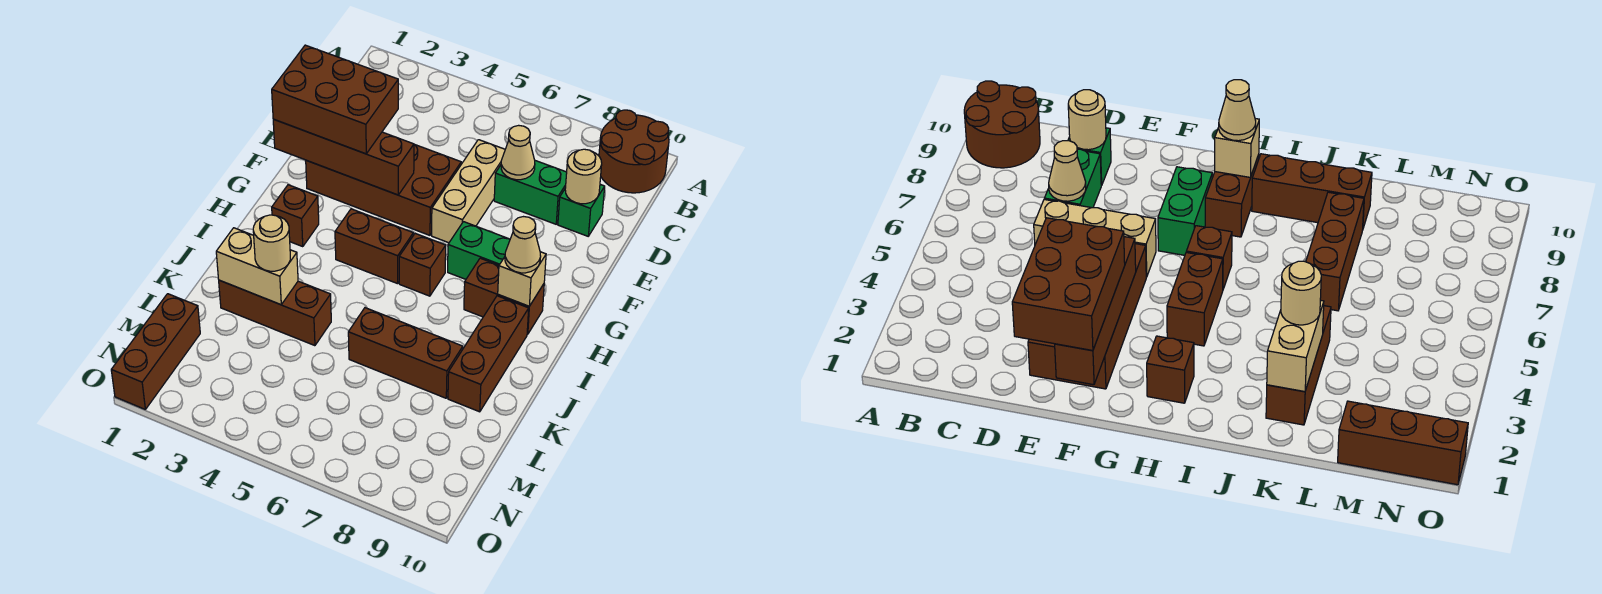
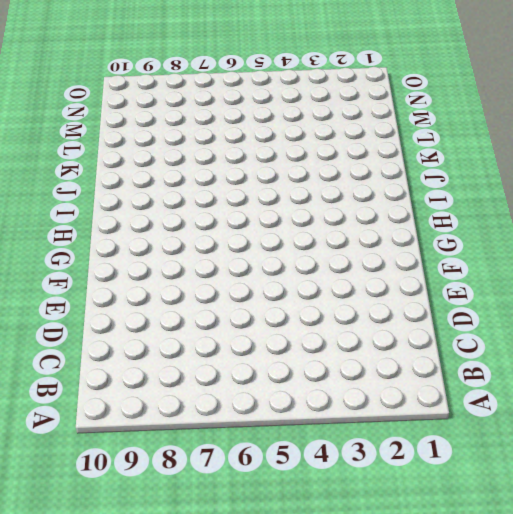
none -> brown round brick A9:B10 level 1
none -> tan brick D6:F6 level 1
none -> green brick D7:D8 level 1

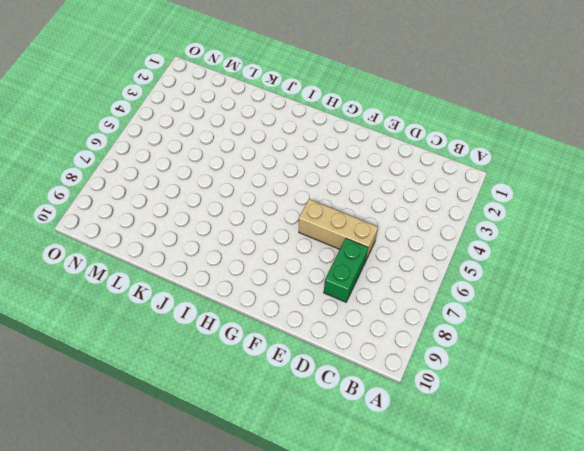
none -> brown round brick A9:B10 level 1
none -> green brick D9 level 1
none -> brown brick E2:F5 level 1

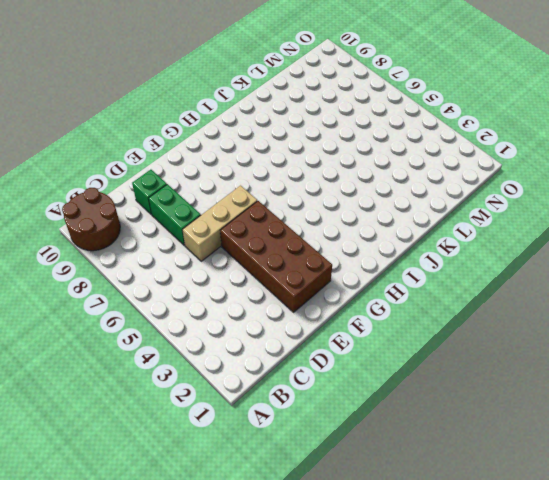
none -> green brick G7:G8 level 1
none -> brown brick H2 level 1
none -> brown brick H4:H5 level 1

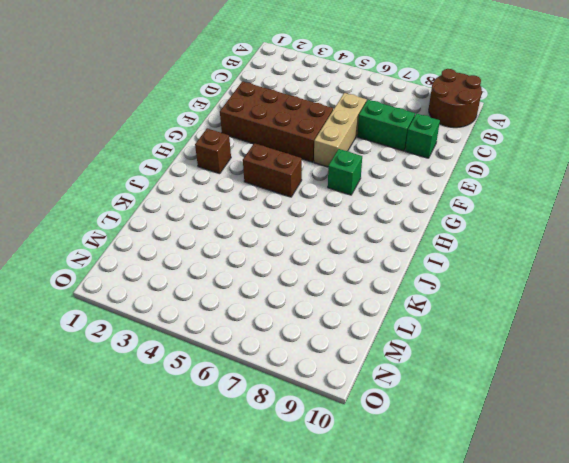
green brick G7 level 1 -> green brick G7:G8 level 1
none -> brown brick H6 level 1
none -> brown brick H8:H9 level 1
none -> brown brick I9:K9 level 1

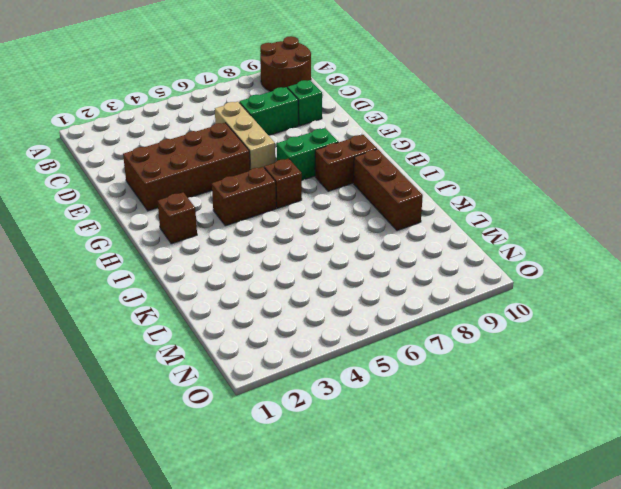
none -> brown brick K2:K4 level 1
none -> brown brick K6:K8 level 1
none -> brown brick M1:O1 level 1

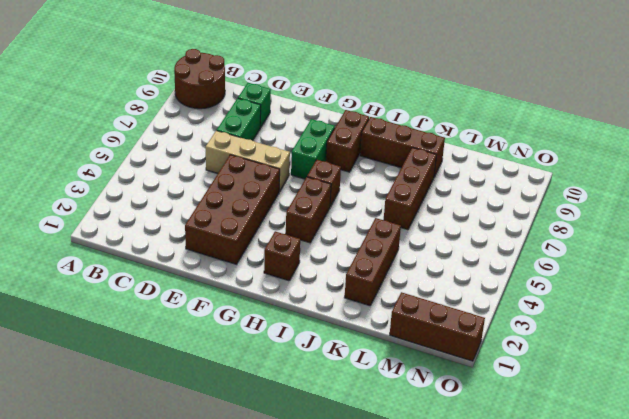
none -> tan cone D7 level 2
none -> tan round brick D9 level 2
none -> brown brick F1:F4 level 2

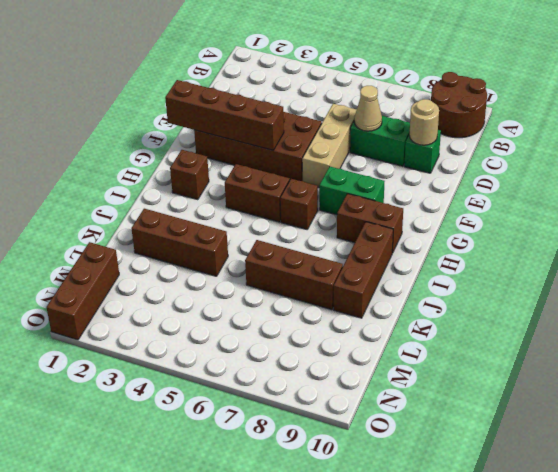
none -> tan brick H9 level 2
none -> tan brick K2:K3 level 2
none -> brown brick E1:F3 level 3

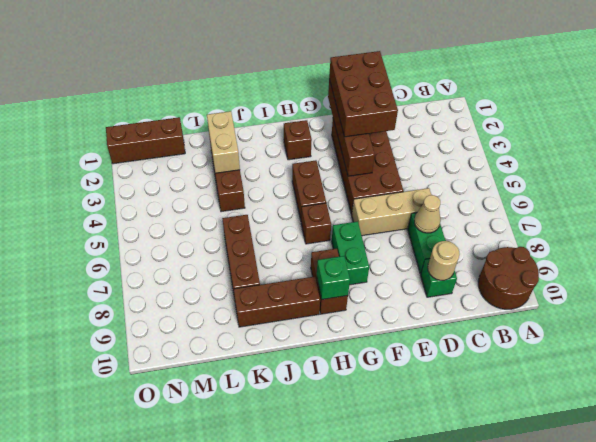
green brick H9 level 2 -> tan brick H9 level 2
none -> tan cone H9 level 3
none -> tan round brick K3 level 3

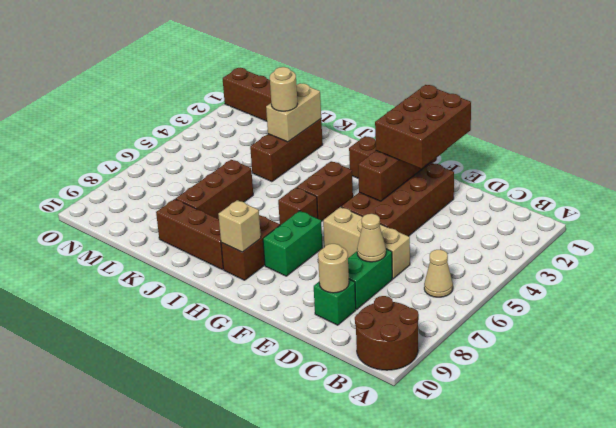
tan cone B6 level 1 -> tan cone H9 level 3

